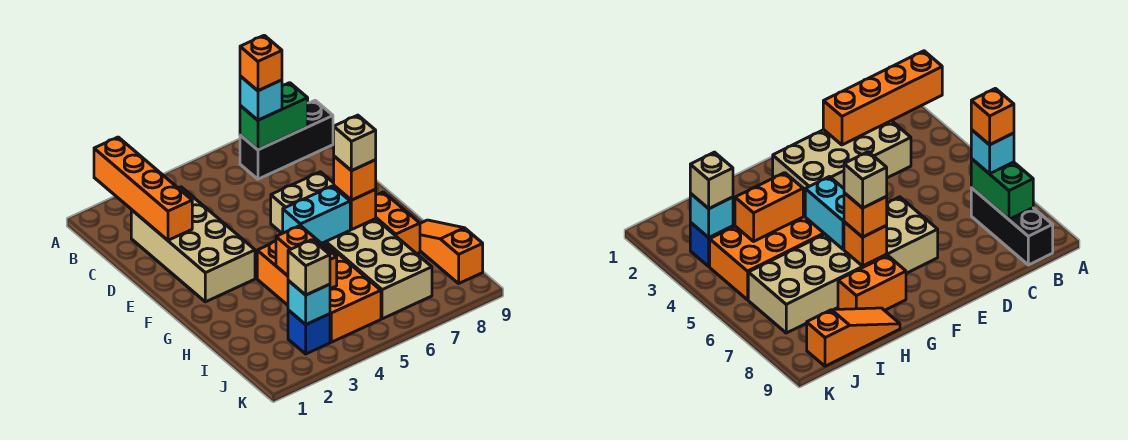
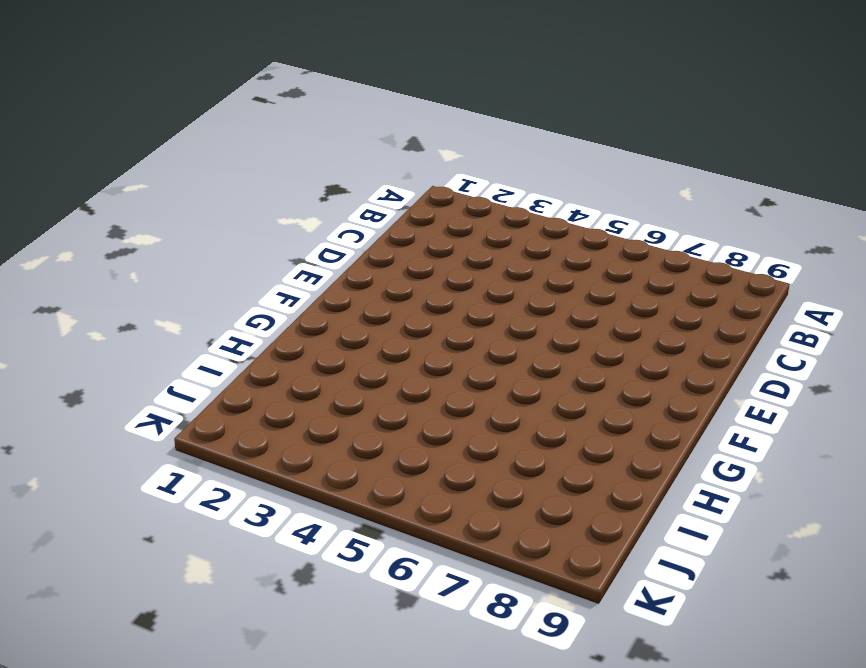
none -> black brick B7:B9 level 1
none -> tan brick C2:F3 level 1
none -> tan brick E6:J7 level 1

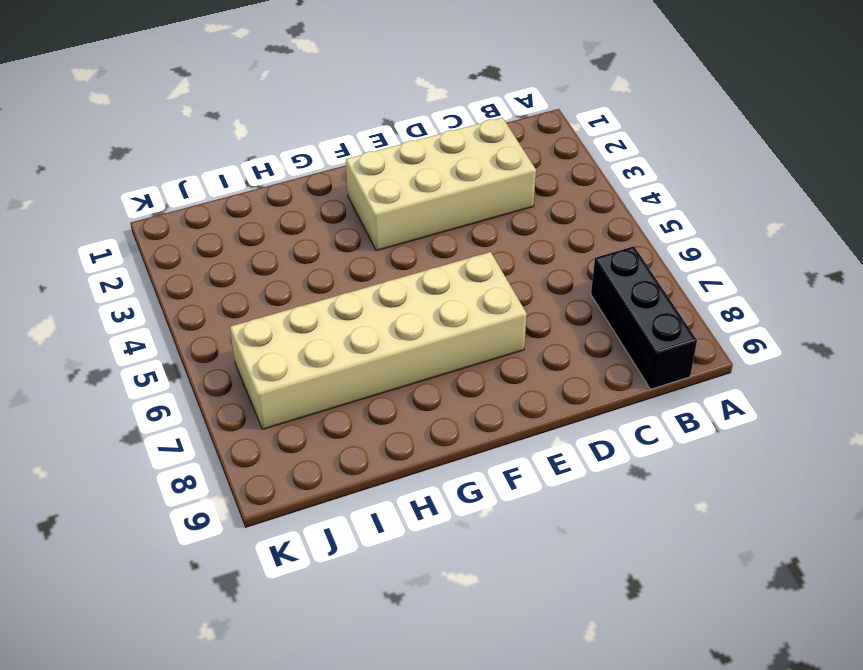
none -> orange brick G4:J5 level 1
none -> orange brick G8:H8 level 1
none -> orange slope H9:J9 level 1 top J

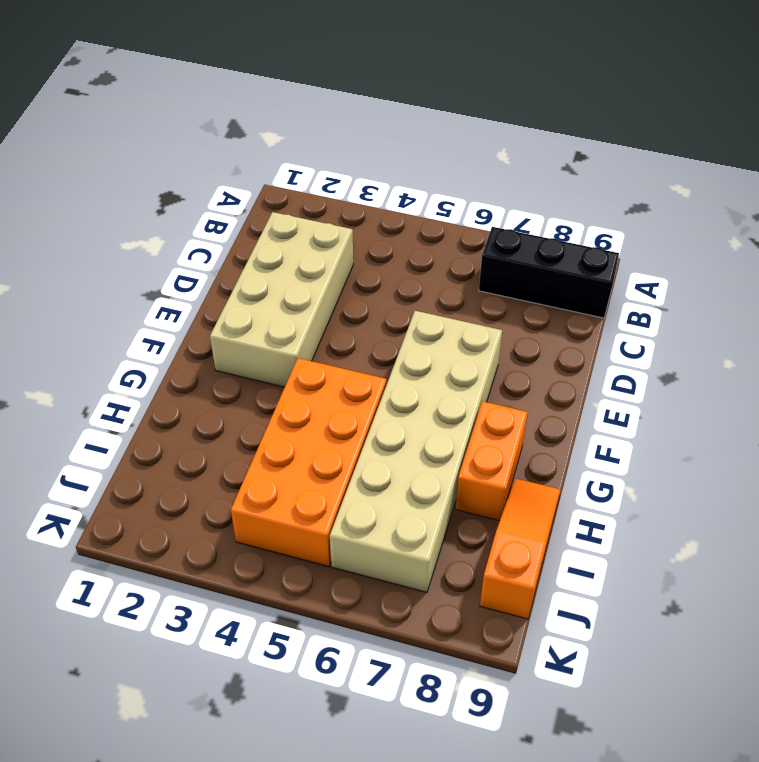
none -> blue brick J3 level 1
none -> orange brick A2:D2 level 2
none -> green brick B7:B8 level 2

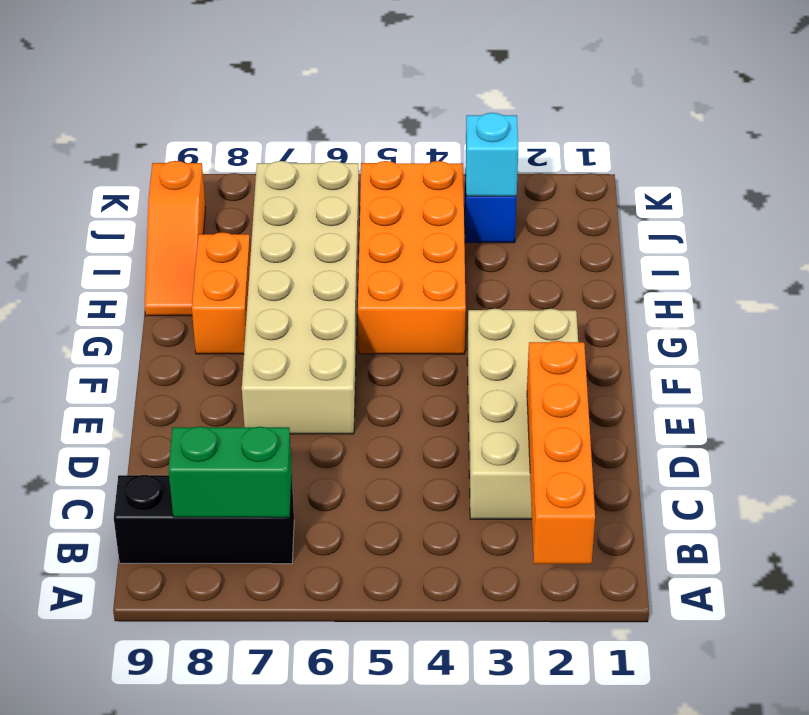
none -> cyan brick G5:G6 level 2
none -> orange brick G7 level 2
none -> orange brick H4:I4 level 2

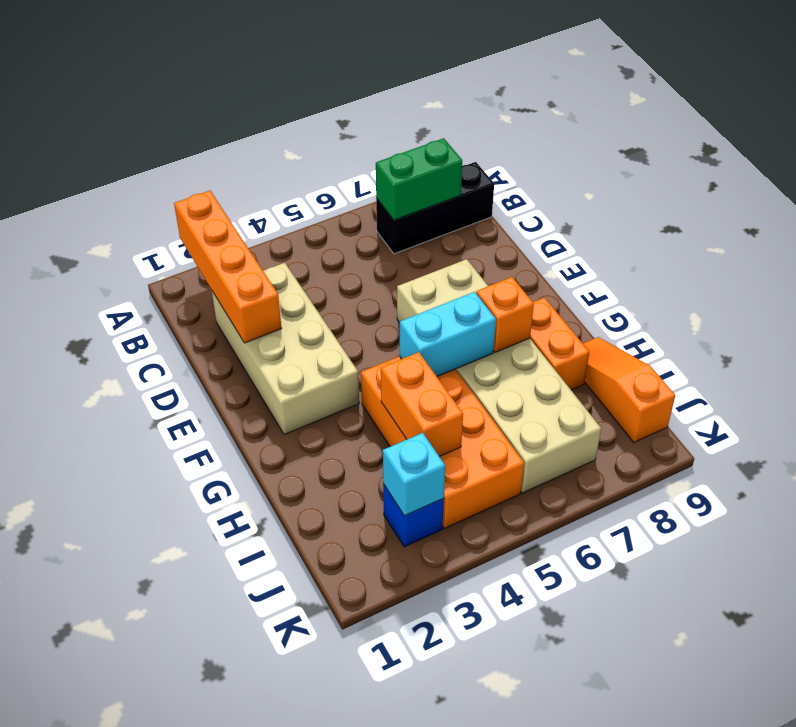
none -> cyan brick B7 level 3
none -> orange brick G7 level 3
none -> tan brick J3 level 3

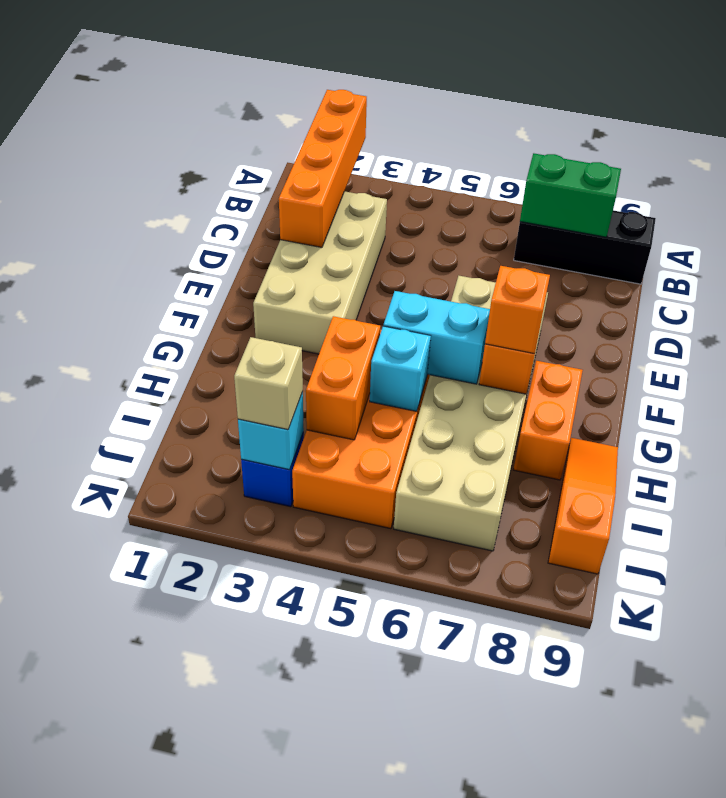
cyan brick H5 level 2 -> cyan brick B7 level 3
none -> orange brick B7 level 4
none -> tan brick G7 level 4

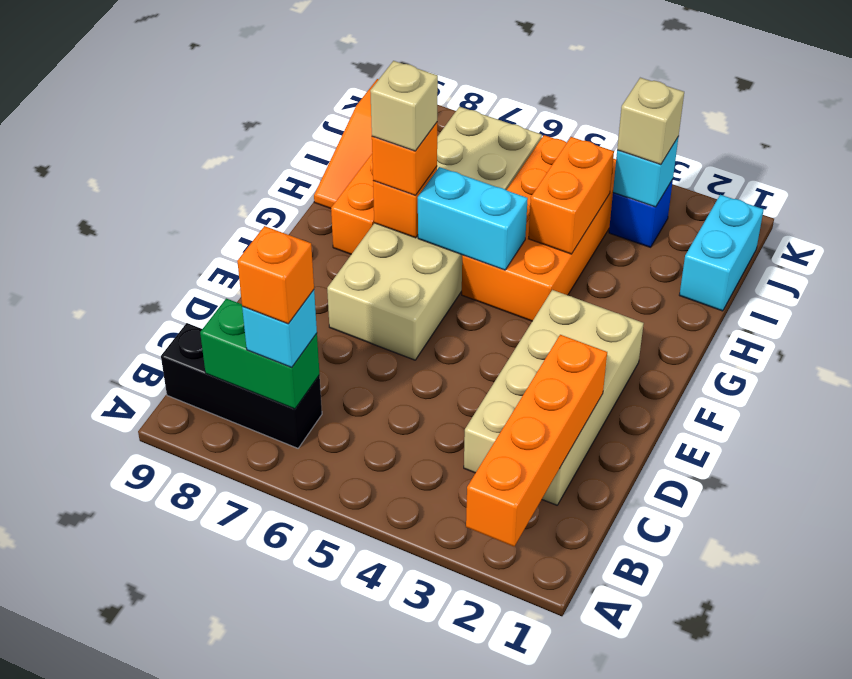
cyan brick I1:J1 level 1 -> none

